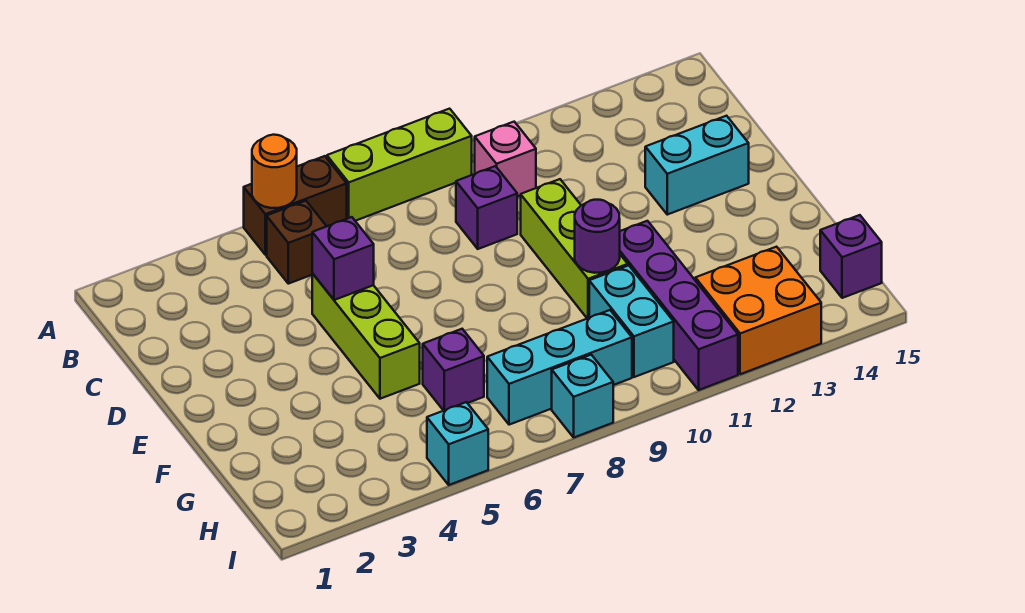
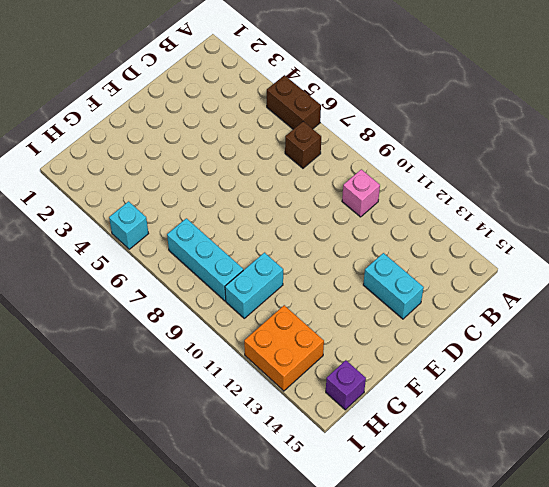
brown brick B7 level 1 -> brown brick B5 level 1
none -> lime brick A7:A9 level 1
none -> purple brick C9 level 1
none -> lime brick D5:F5 level 1

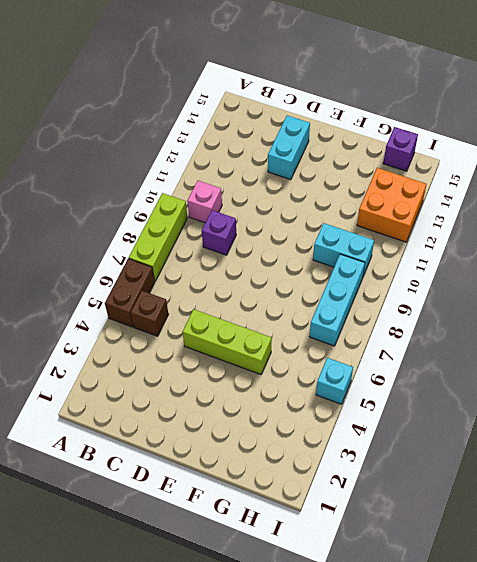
none -> lime brick D10:F10 level 1
none -> purple brick F11:I11 level 1
none -> purple brick G6 level 1

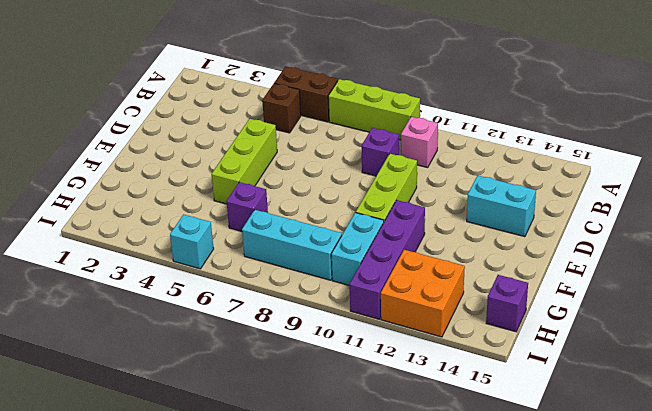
none -> cyan brick I8 level 1
none -> orange round brick A5 level 2
none -> purple brick D5 level 2

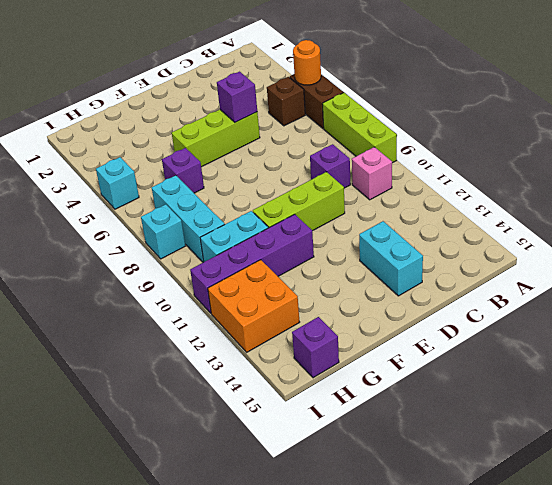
none -> purple round brick F10 level 2

